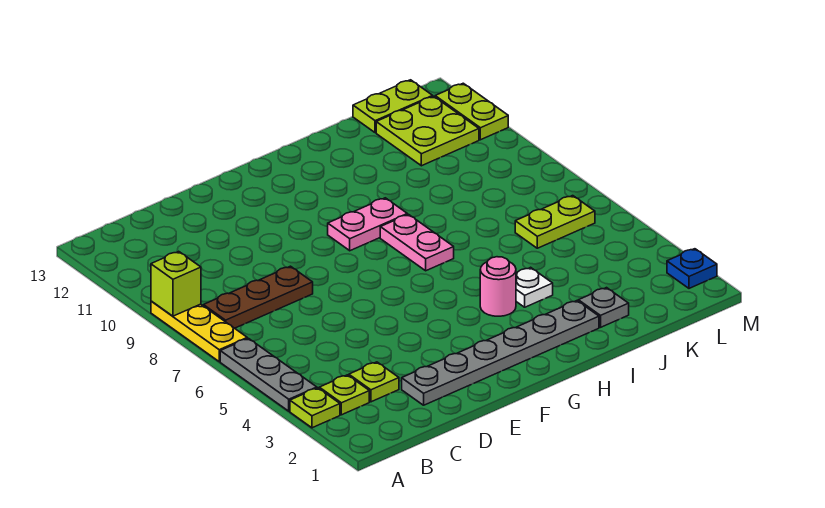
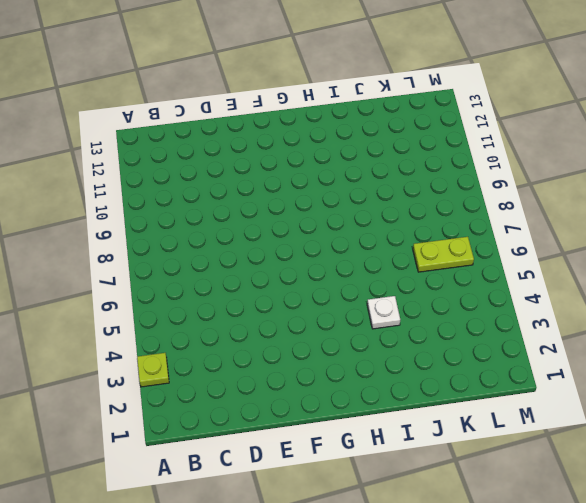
none -> grey plate A4:A6 level 1
none -> yellow plate A7:A9 level 1
none -> lime plate B3 level 1

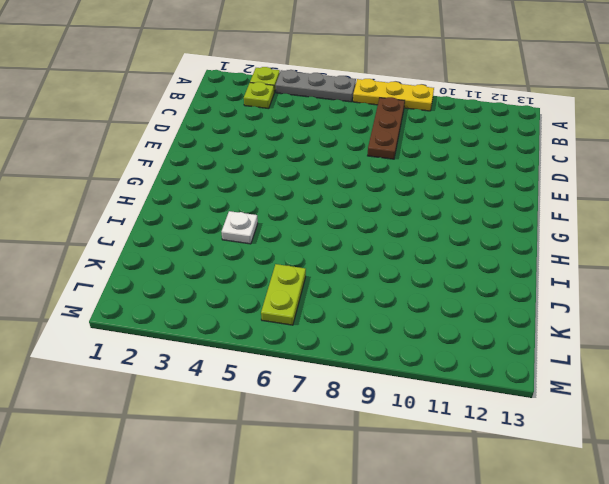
none -> lime plate C3 level 1
none -> grey plate D2:I2 level 1
none -> pink plate G9:H9 level 1

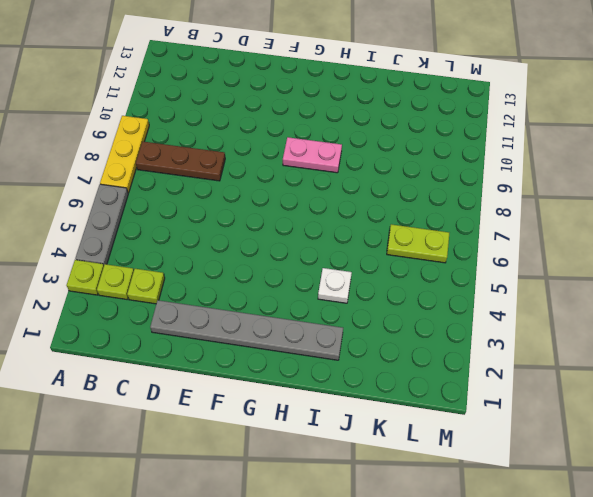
none -> pink round brick H4 level 1
none -> pink plate H7:H8 level 1
none -> grey plate J2 level 1

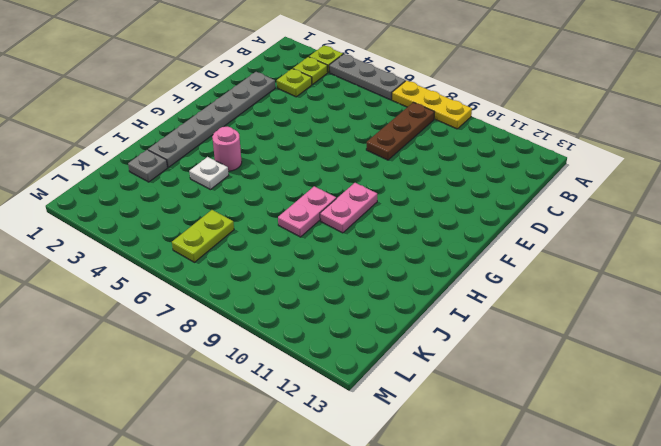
pink plate H8:I8 level 1 -> pink plate H7:H8 level 1
none -> lime plate K11:L12 level 1
none -> lime plate K13:L13 level 1
none -> blue plate M2 level 1

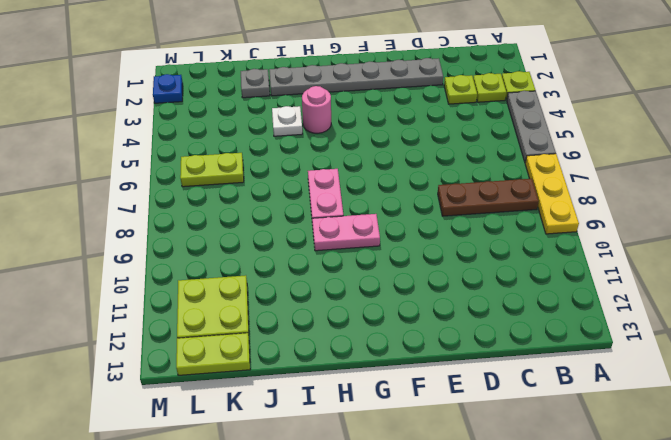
none -> lime plate M11:M12 level 1
none -> lime brick A9 level 2

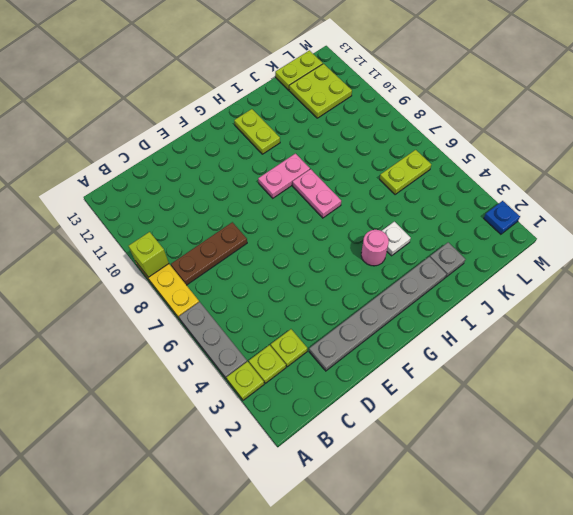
lime plate H11:H12 level 1 -> lime plate M11:M12 level 1

